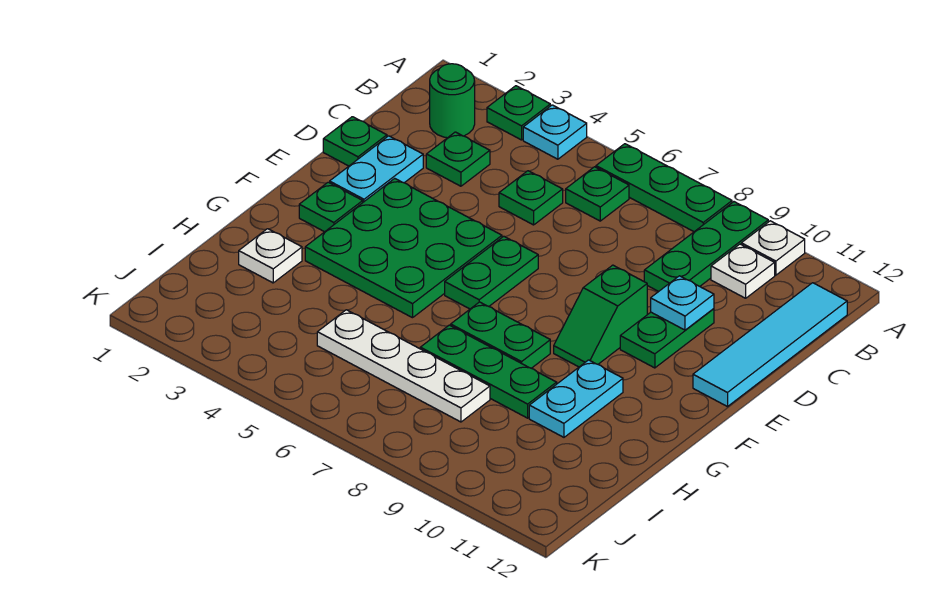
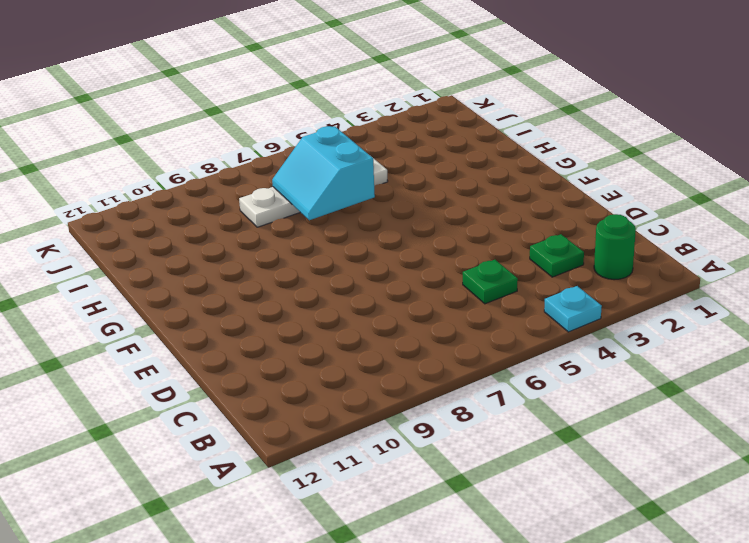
cyan slope H6:I7 level 2 top 6 -> none
none -> green plate A3 level 1
none -> green plate A6:A8 level 1
none -> green plate A9:C9 level 1

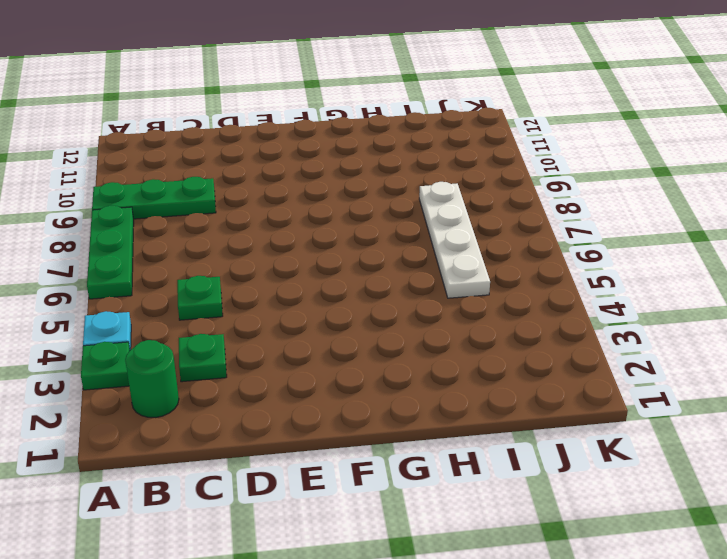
none -> white plate A10 level 1
none -> green plate B6 level 1
none -> white plate B10 level 1

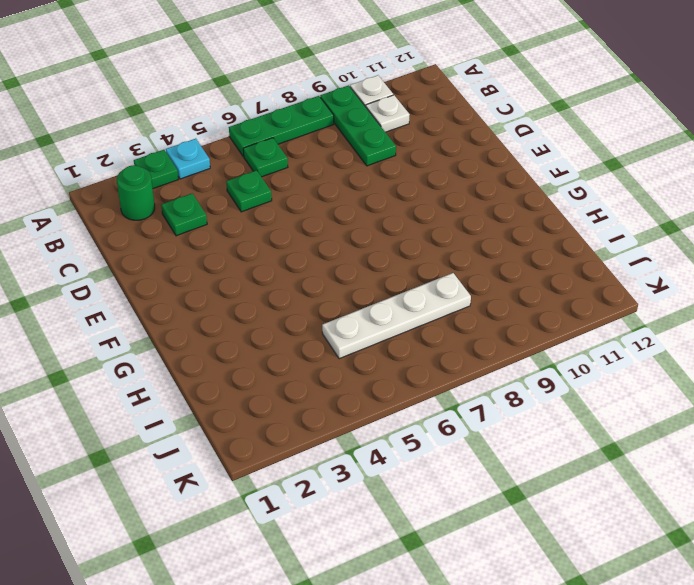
none -> cyan tile B12:E12 level 1
none -> green plate D1 level 1
none -> cyan plate D2:E2 level 1

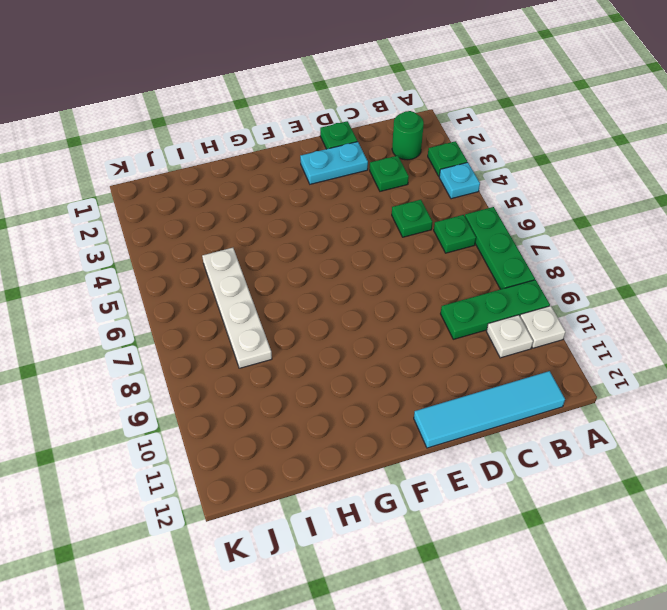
none -> green plate D10:E10 level 1
none -> green plate E3:G5 level 1
none -> green plate E6:F6 level 1

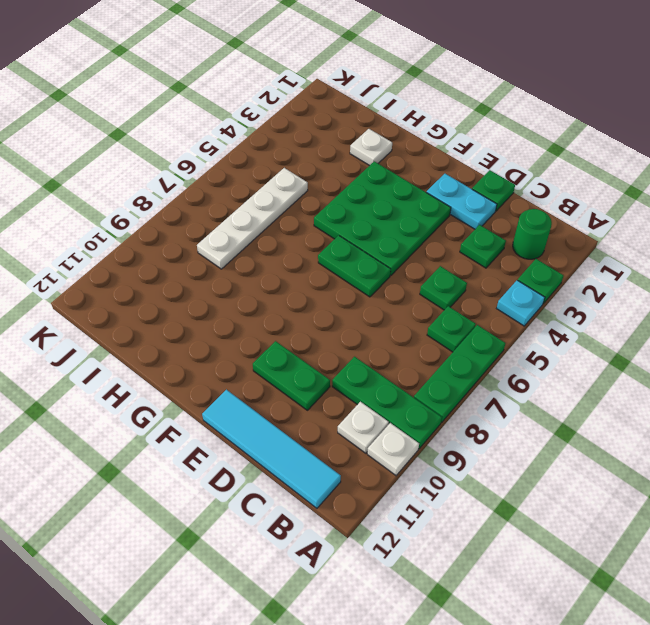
none -> green slope E9:F9 level 1 top E
none -> green plate F2 level 1
none -> green plate G7:G8 level 1

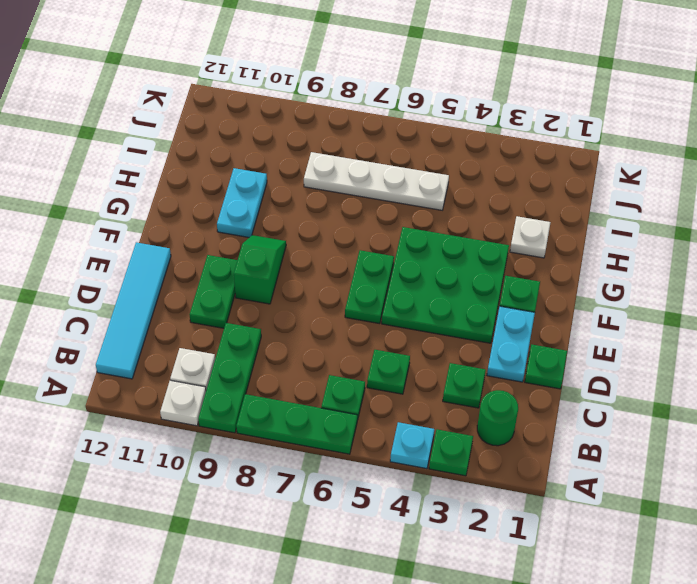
none -> green plate G7:G8 level 1
none -> green plate H7:H9 level 1
none -> cyan plate D10 level 2

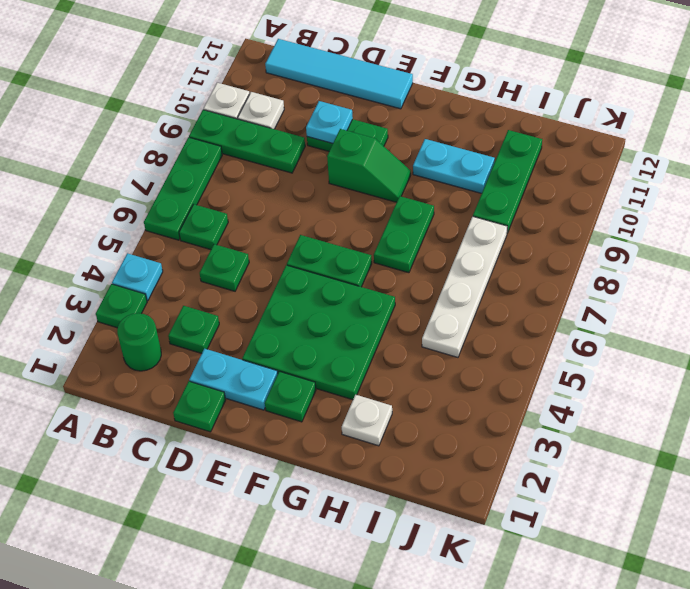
green plate I9:I11 level 1 -> green plate H7:H9 level 1

